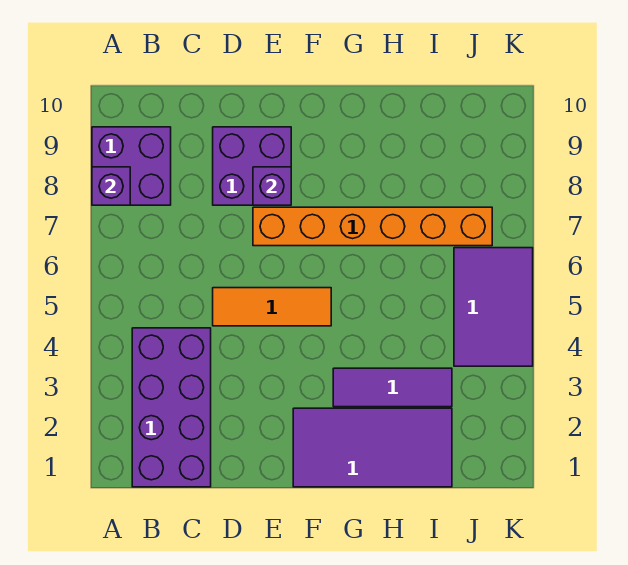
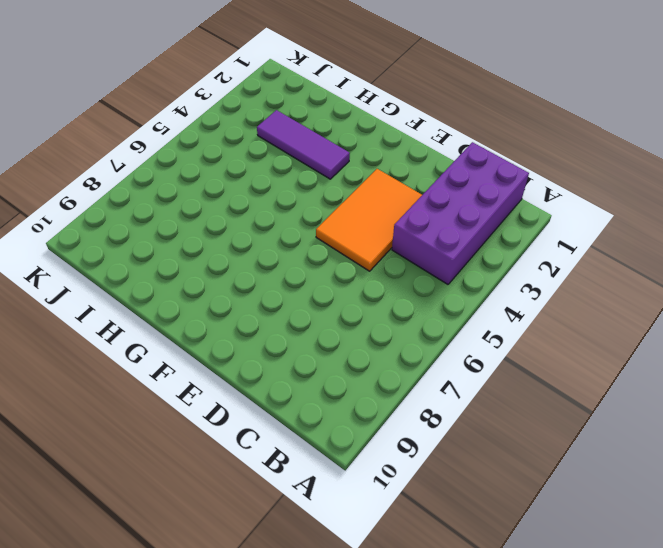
orange tile D3:E5 level 1 -> orange tile D5:F5 level 1
none -> purple brick A8:B9 level 1
none -> purple brick D8:E9 level 1

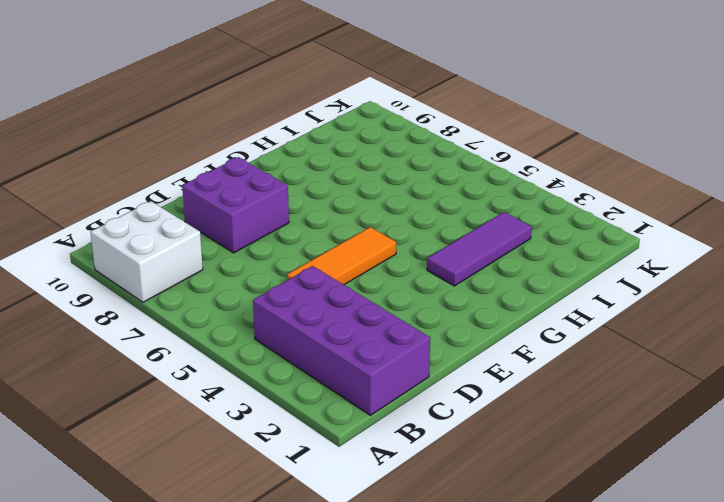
white brick A8:B9 level 1 -> purple brick A8:B9 level 1
none -> orange brick E7:J7 level 1
none -> purple tile F1:I2 level 1

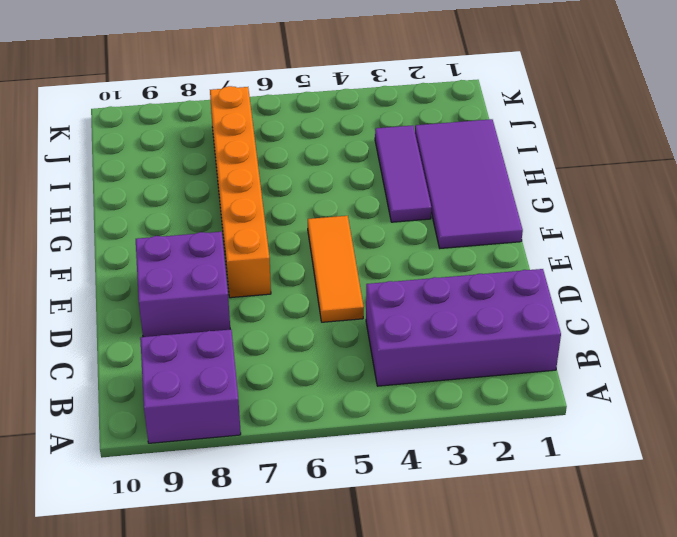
none -> purple tile J4:K6 level 1
none -> purple brick A8 level 2

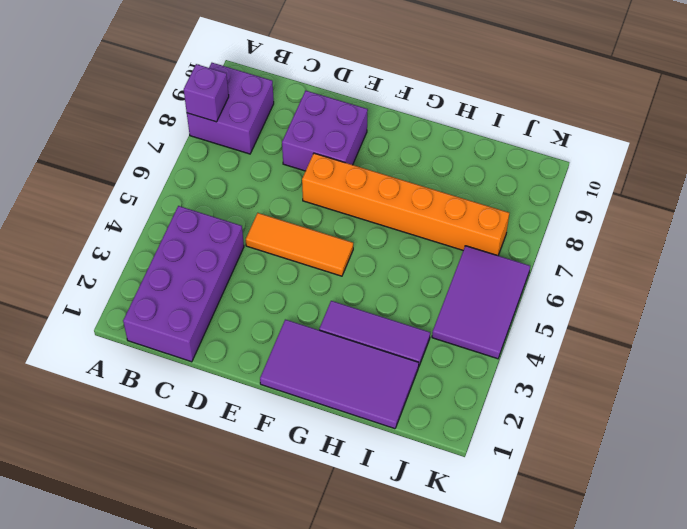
none -> purple brick E8 level 2

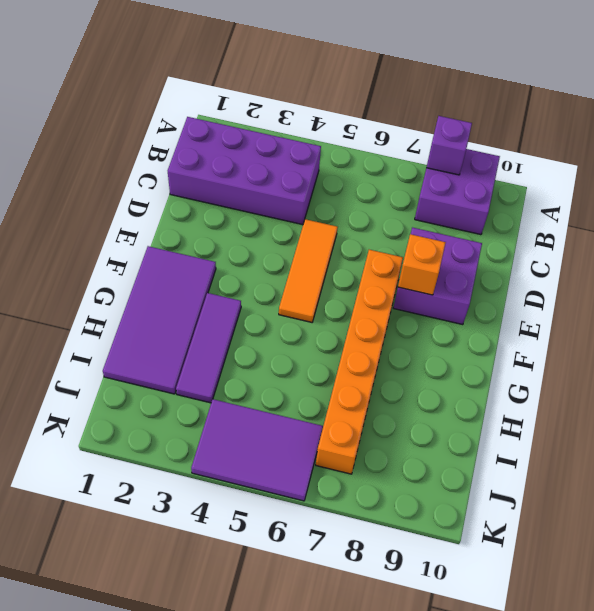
orange brick E8 level 2 -> purple brick E8 level 2

